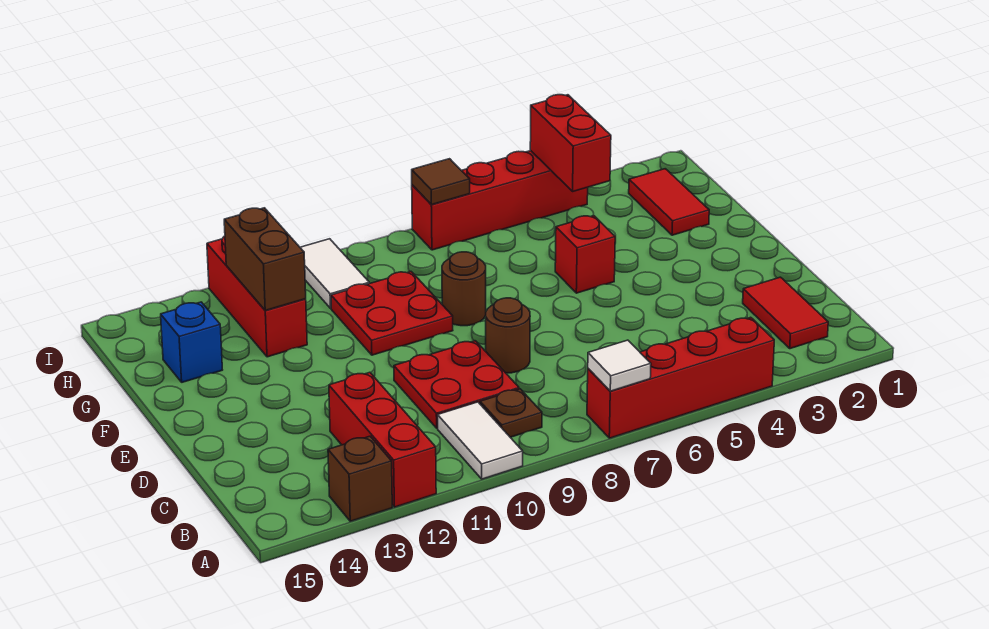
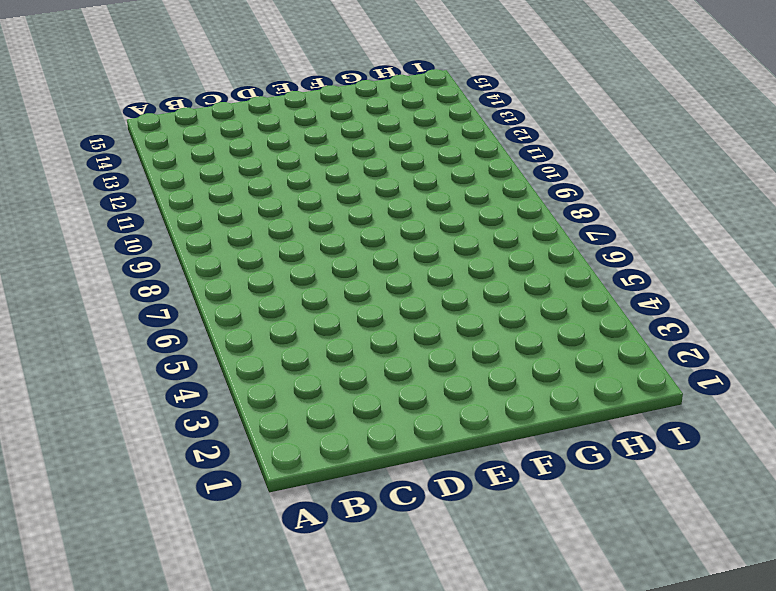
none -> red brick A4:A7 level 1
none -> white tile A10:B10 level 1
none -> red brick A12:C12 level 1

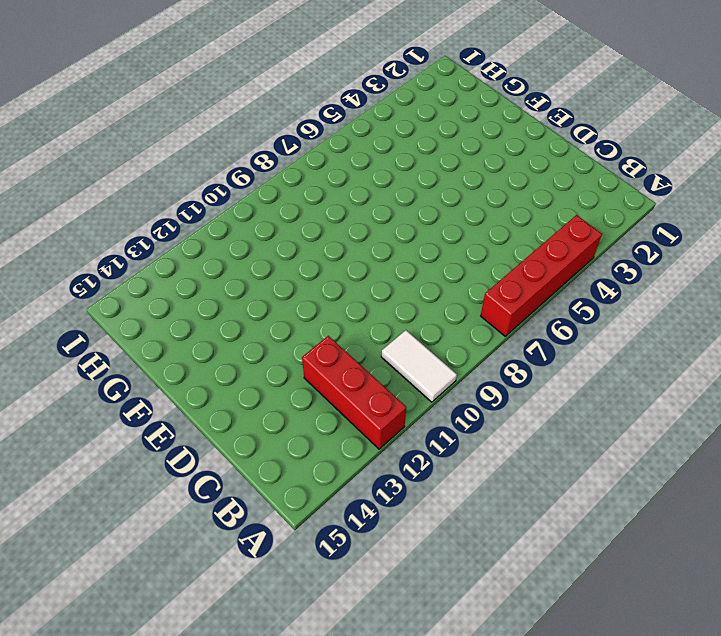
none -> brown brick A13 level 1
none -> red tile B2:C2 level 1
none -> brown plate B9 level 1

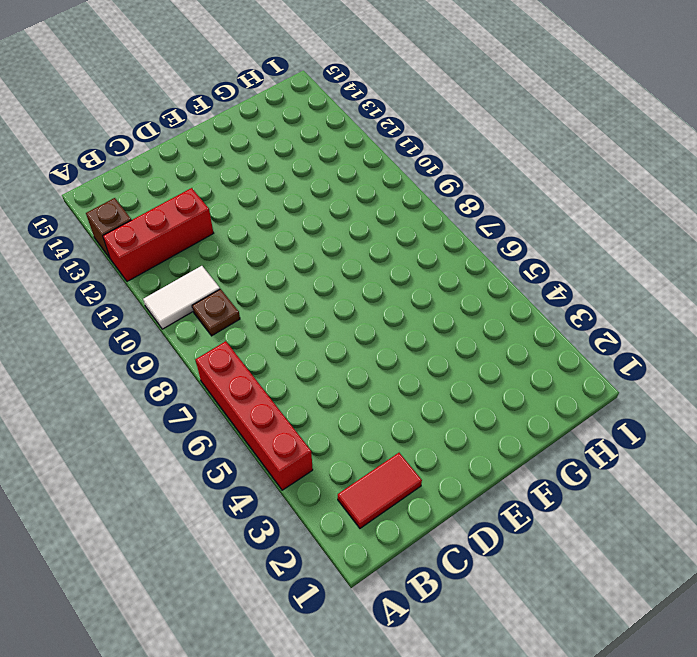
none -> red plate C9:D10 level 1
none -> brown round brick D8 level 1
none -> red brick F5 level 1

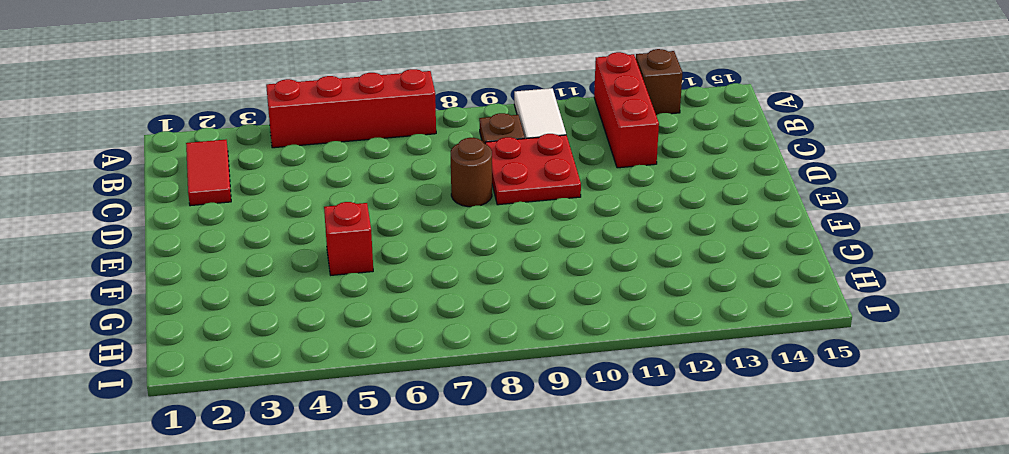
none -> brown round brick F8 level 1
none -> red plate F9:G10 level 1
none -> red tile G2:H2 level 1

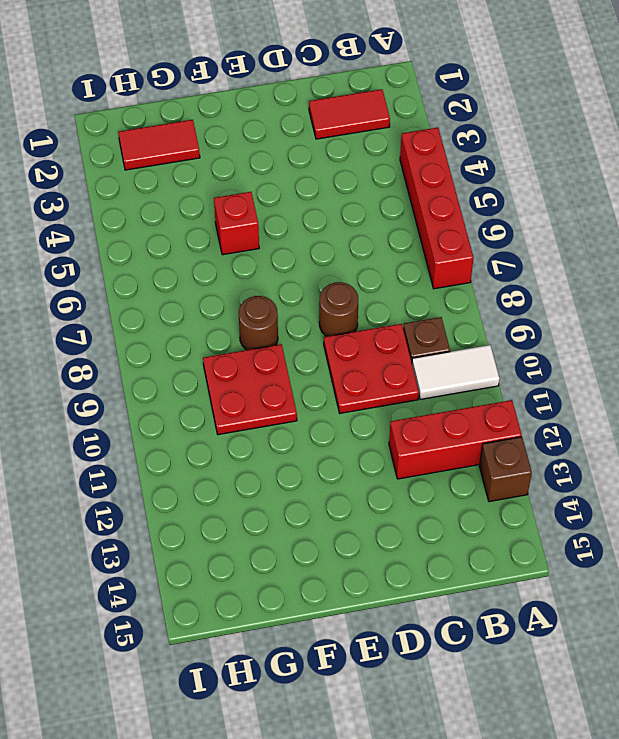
none -> red brick G12:I12 level 1
none -> blue brick G14 level 1
none -> white tile H10:I10 level 1

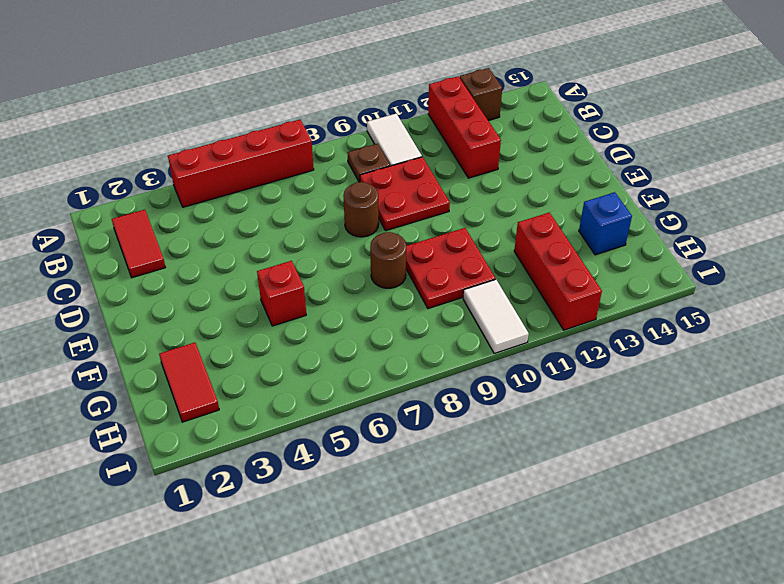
none -> red brick I4:I7 level 1
none -> white tile A7 level 2
none -> brown brick G12:H12 level 2

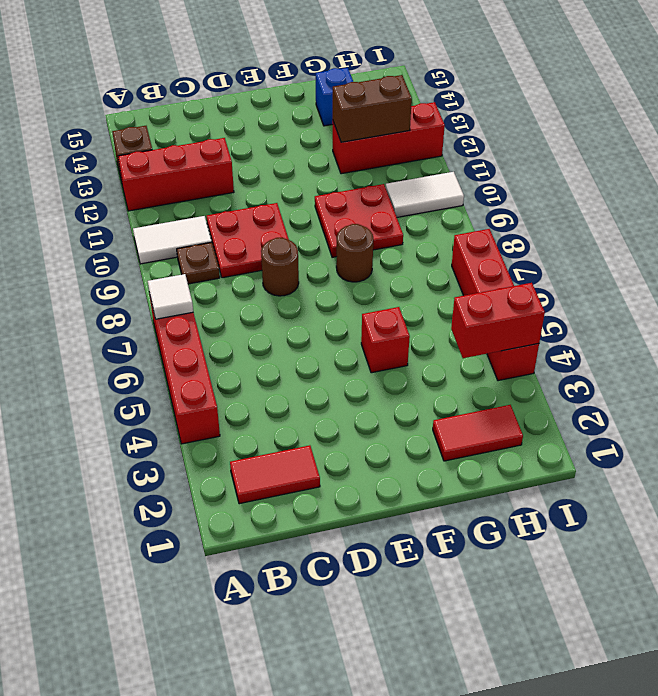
none -> brown tile I7 level 2

